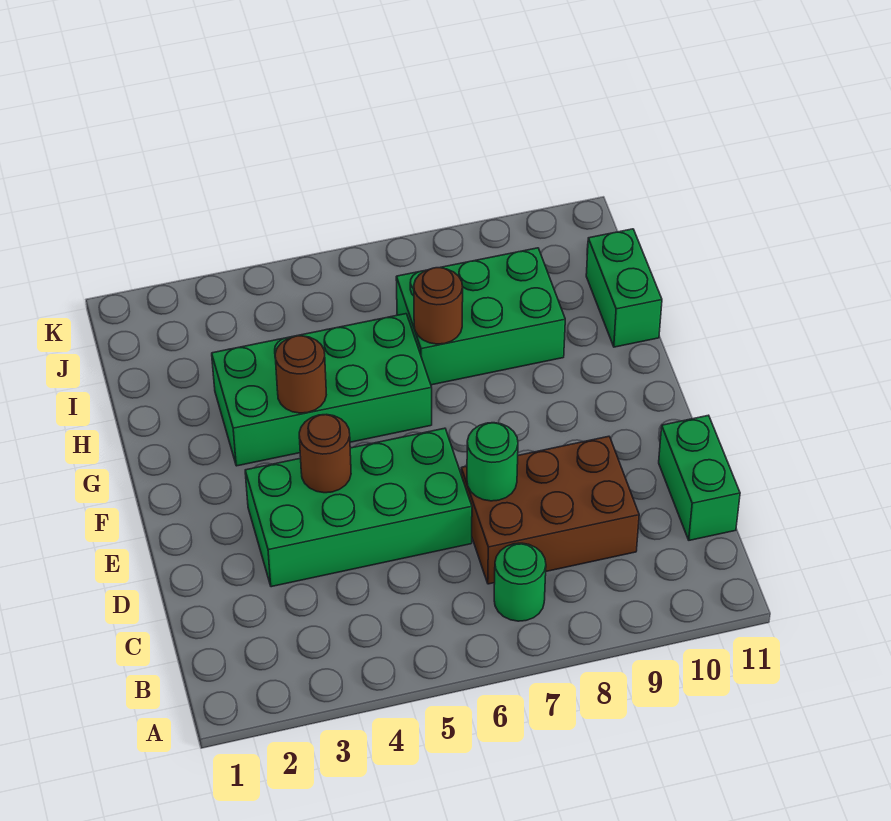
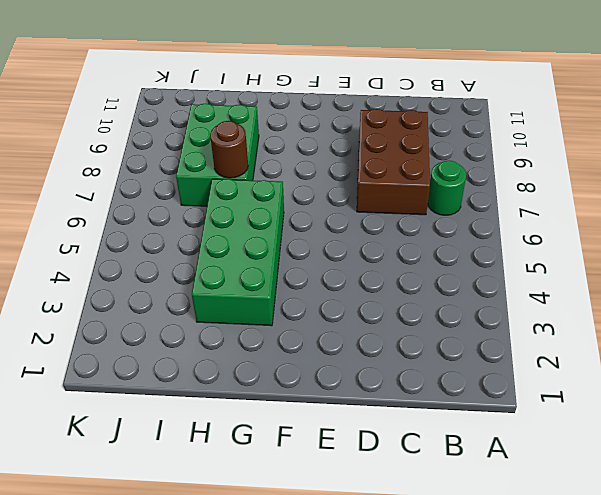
none -> green brick C11:D11 level 1
none -> green brick D3:E6 level 1

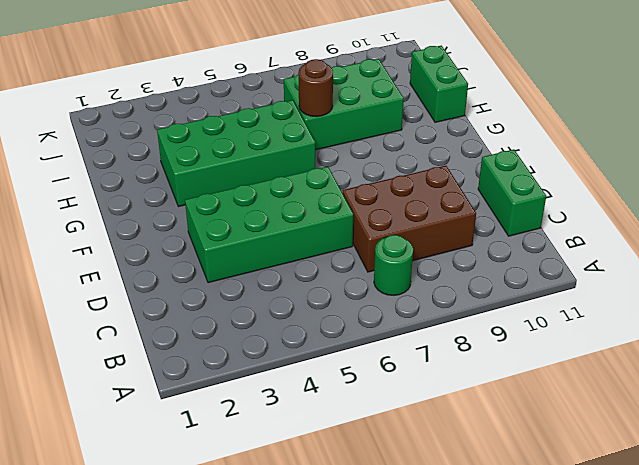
none -> green round brick D7 level 2
none -> brown round brick E4 level 2

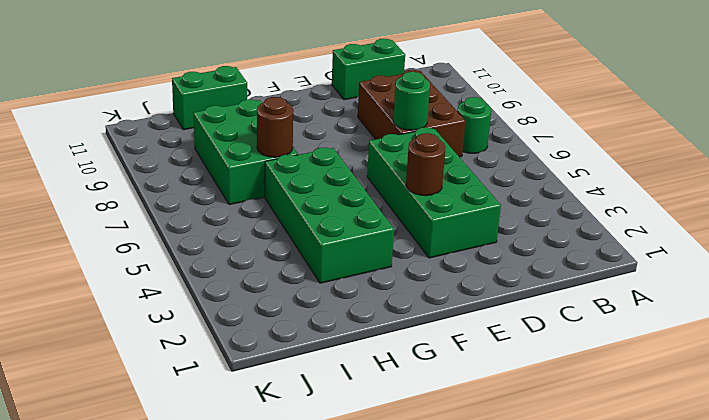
none -> brown round brick G4 level 2

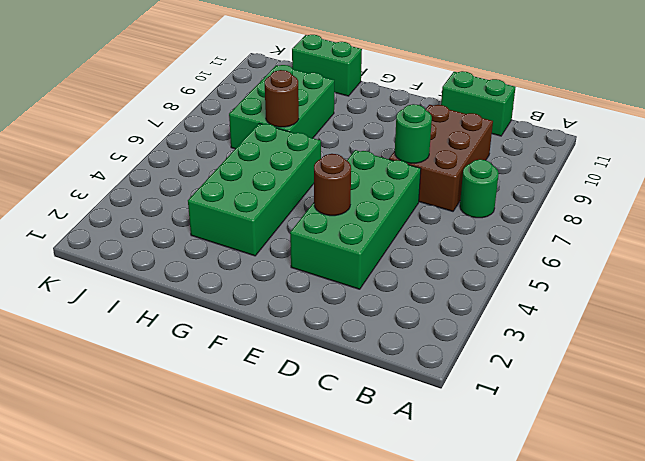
none -> brown round brick G4 level 2

